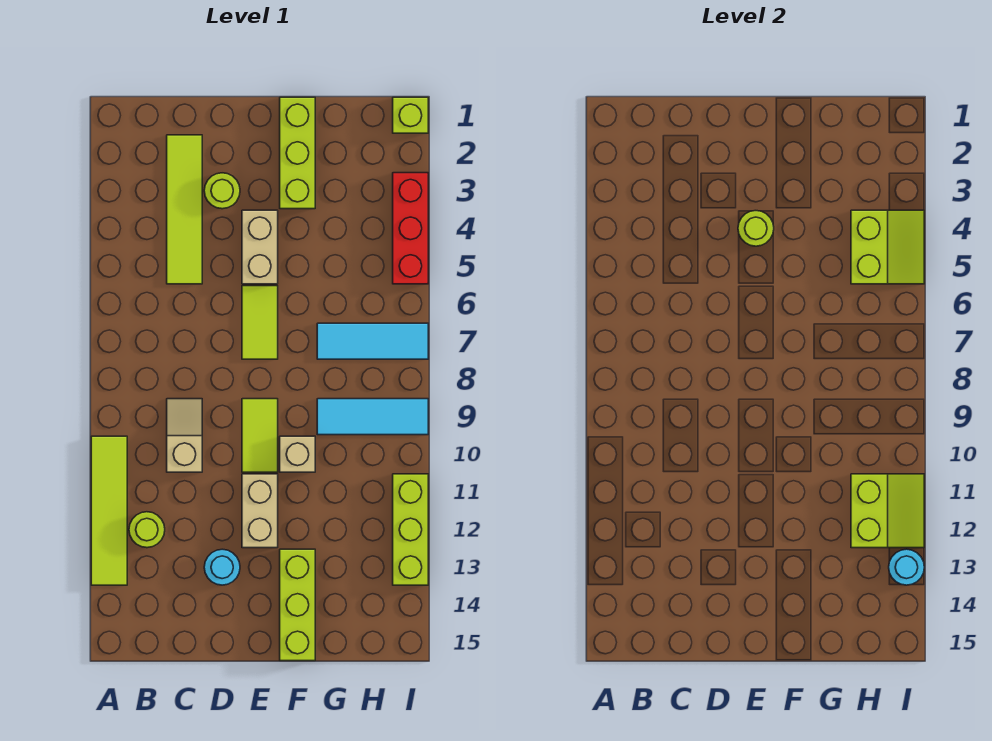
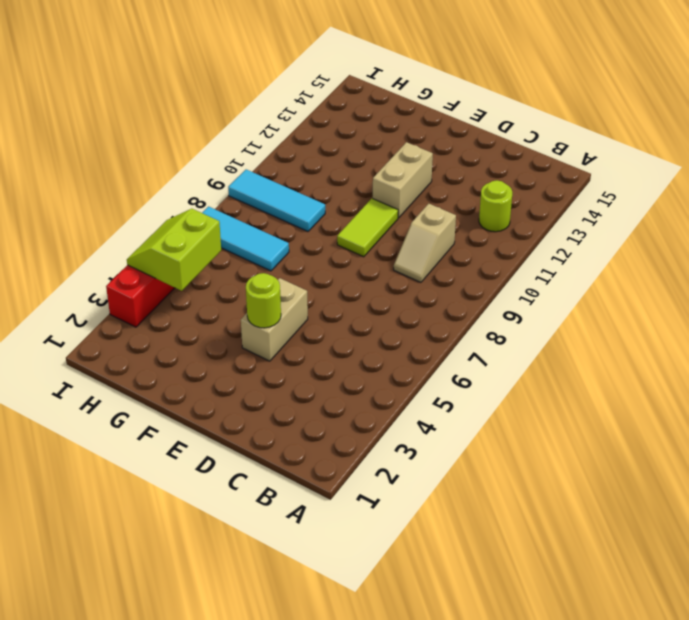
none -> lime tile A10:A13 level 1
none -> lime tile C2:C5 level 1
none -> lime round brick D3 level 1

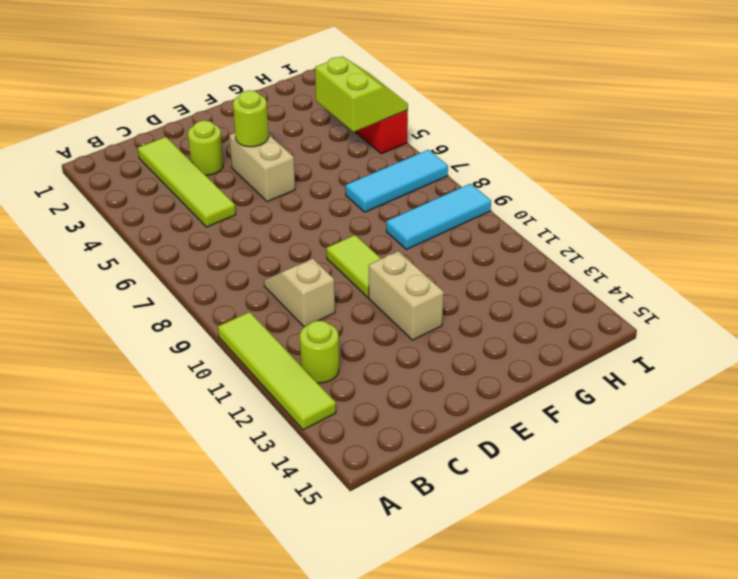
none -> cyan round brick D13 level 1
none -> lime tile E6:E7 level 1
none -> lime brick F1:F3 level 1

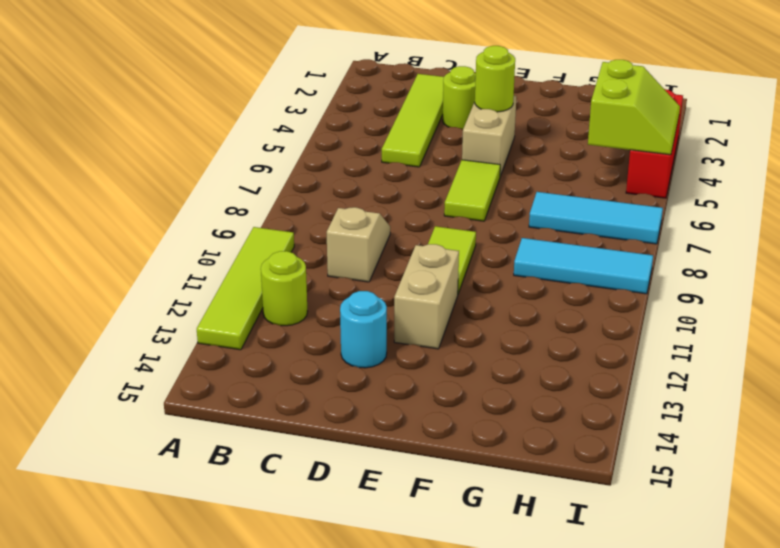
none -> lime brick F1:F3 level 1
none -> tan brick F10 level 1
none -> lime brick F13:F15 level 1

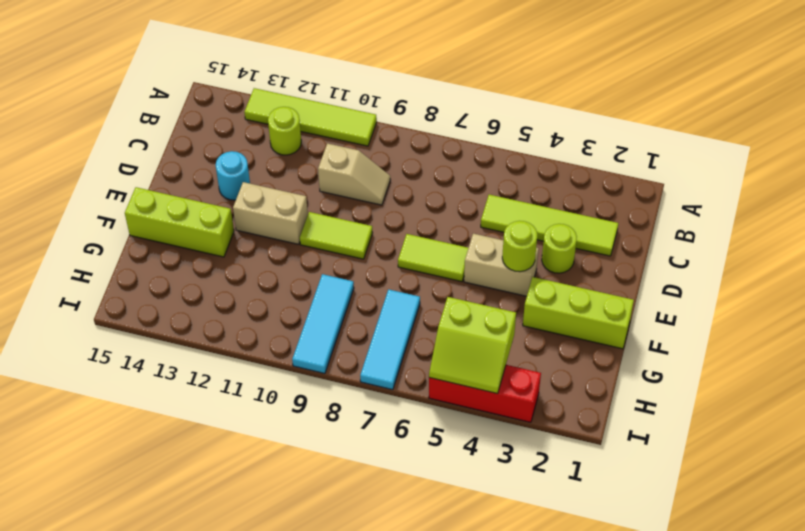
none -> tan brick F10 level 1
none -> lime brick I1 level 1
none -> lime brick I11:I13 level 1

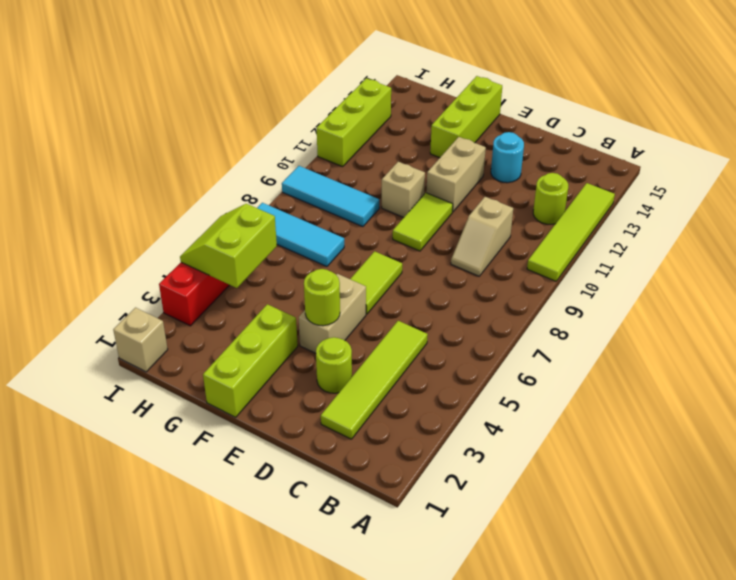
tan brick I1 level 1 -> lime brick I1 level 1
none -> lime slope H11:I12 level 2 top H
none -> cyan round brick I13 level 2

